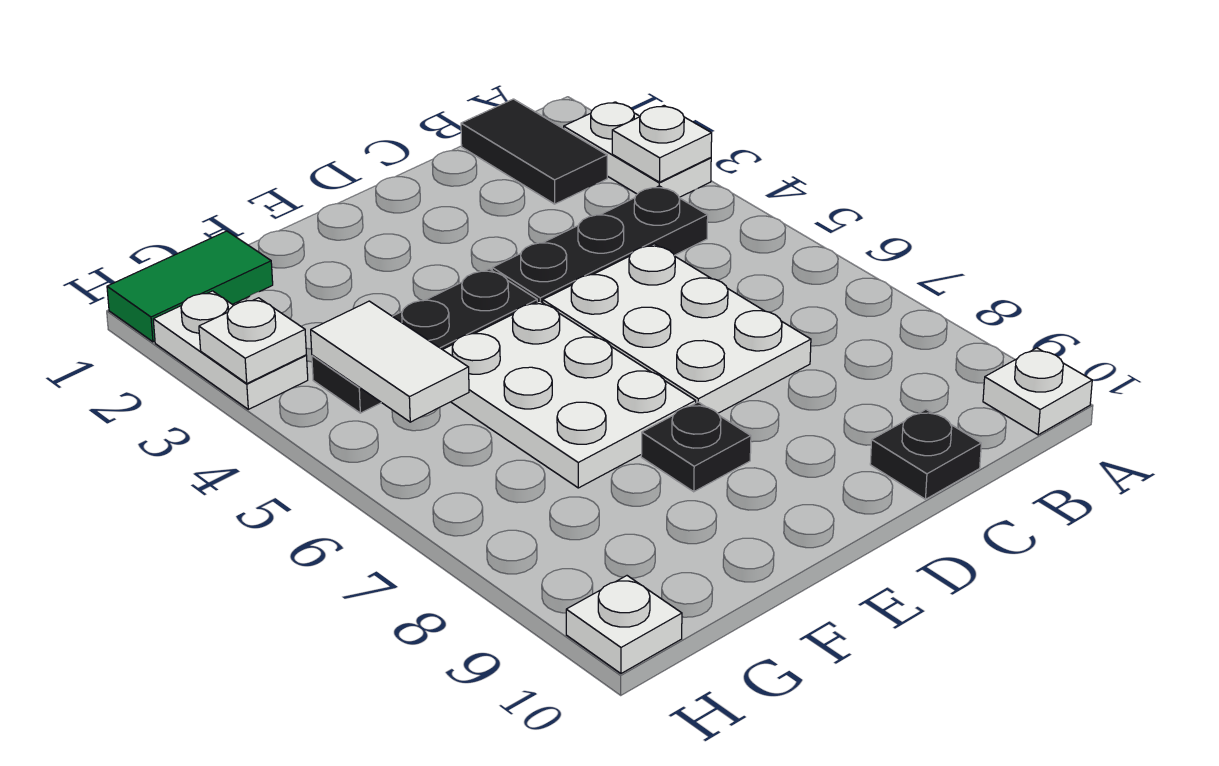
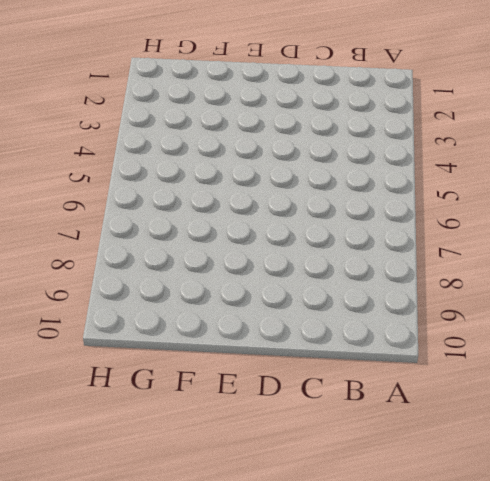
none -> white plate A2:A3 level 1
none -> white plate A10 level 1
none -> black tile B1:B2 level 1

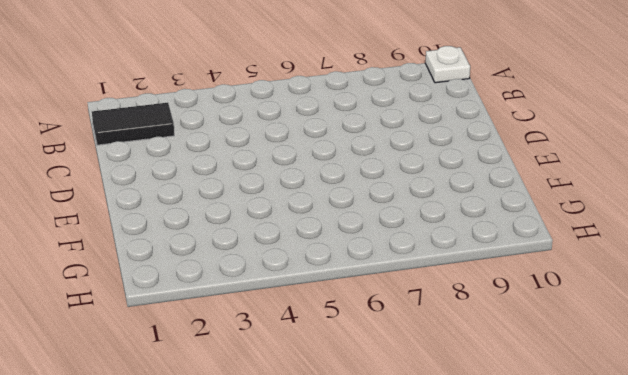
none -> white plate A2:A3 level 1
none -> black plate B4:D4 level 1
none -> white plate C5:D7 level 1

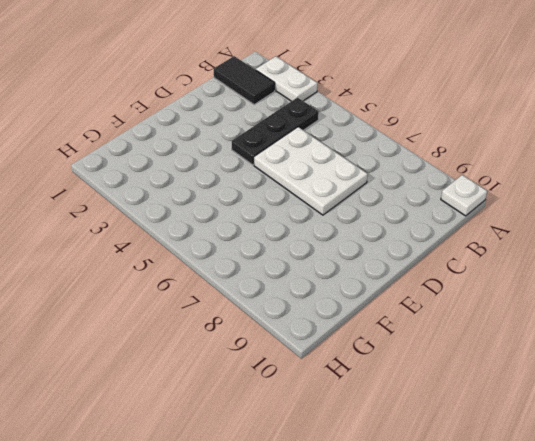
none -> black plate C10 level 1
none -> black plate E4:G4 level 1
none -> white plate E5:F7 level 1

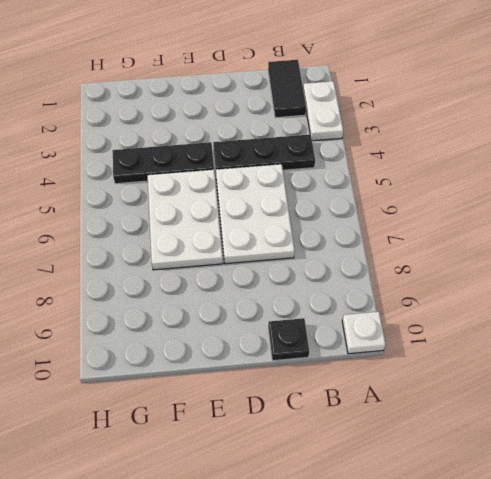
none -> black plate E8 level 1
none -> green tile G1:H1 level 1
none -> white plate H2:H3 level 1

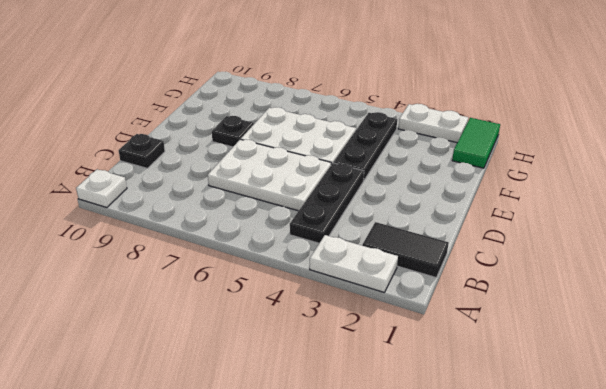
none -> white plate H10 level 1
none -> white plate A3 level 2
none -> white tile G4:G5 level 2

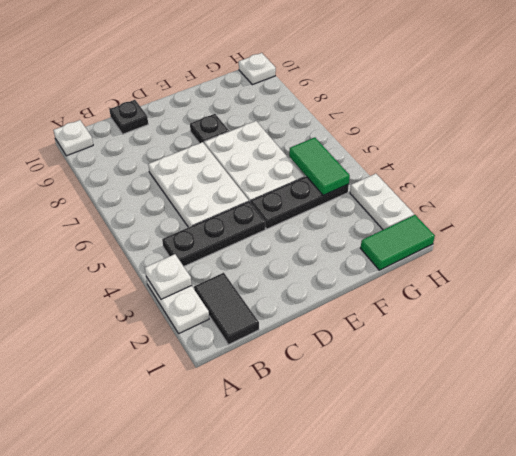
green tile G4:G5 level 2 -> white tile G4:G5 level 2
none -> white plate H3 level 2

